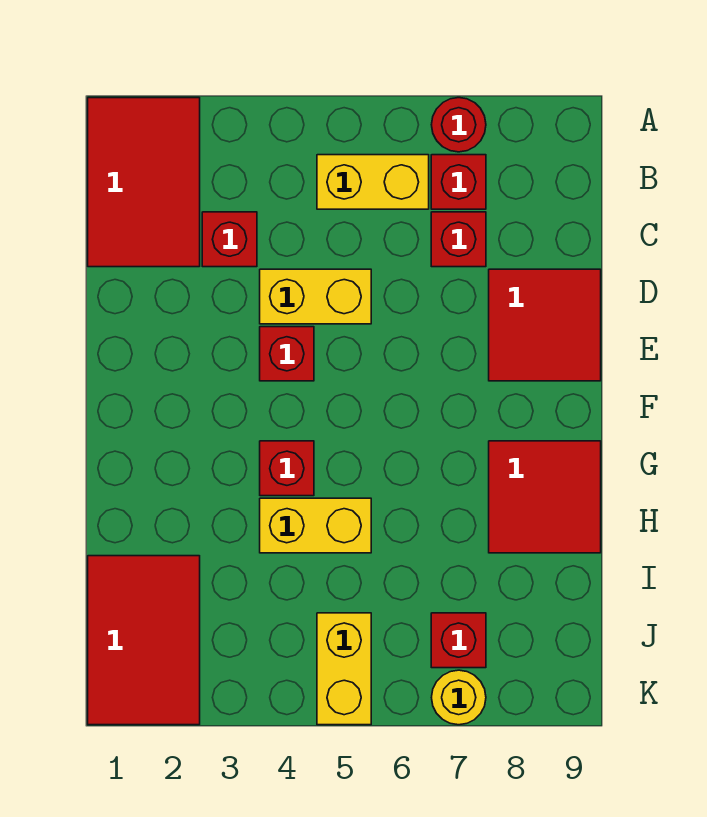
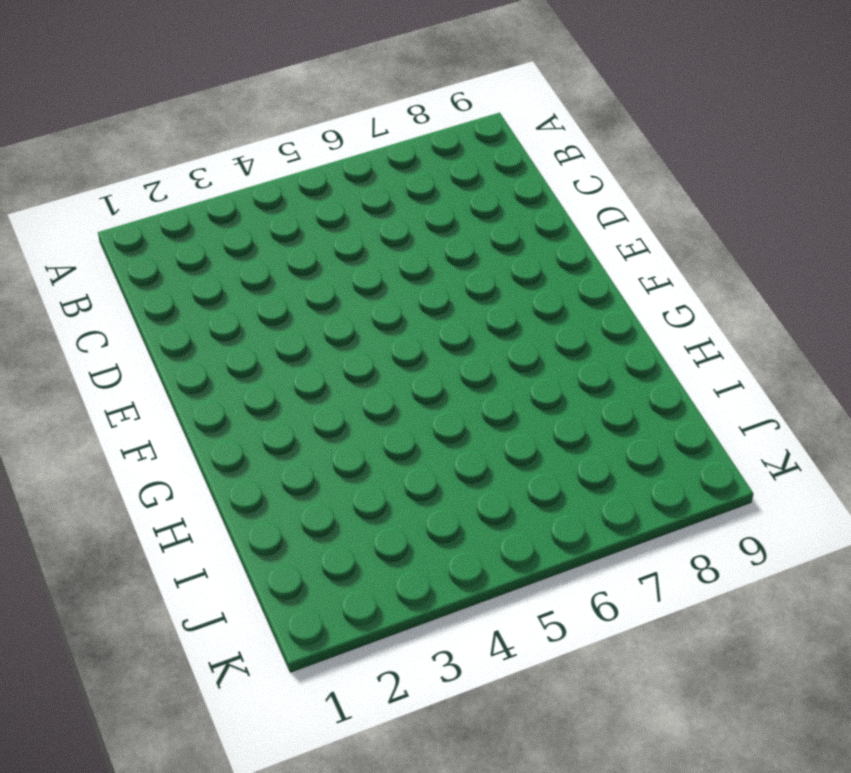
none -> red tile A1:C2 level 1
none -> red round brick A7 level 1
none -> yellow brick B5:B6 level 1

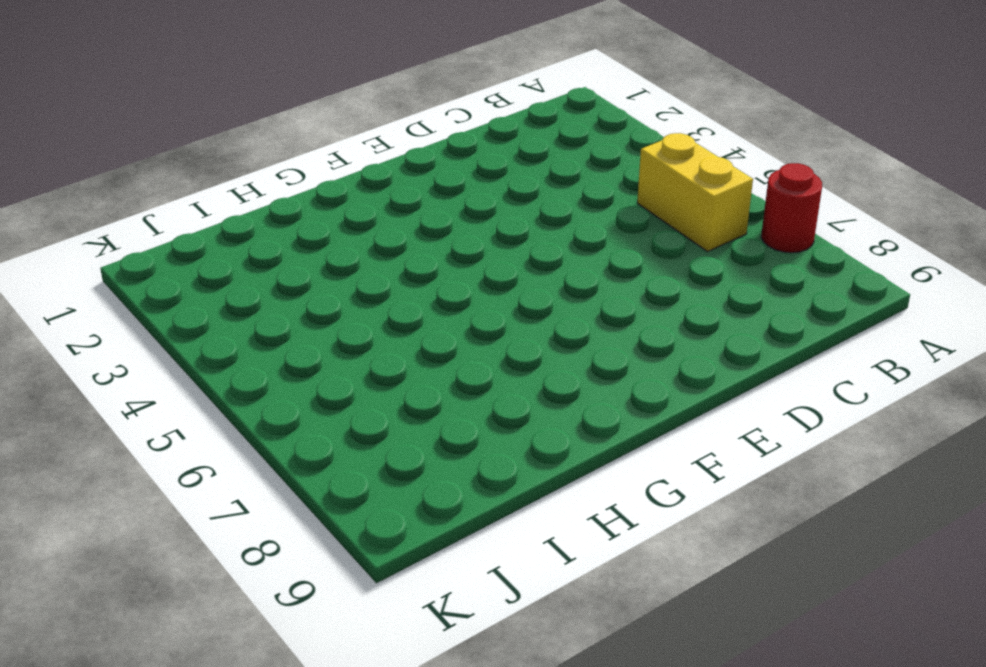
none -> red tile A1:C2 level 1
none -> red brick B7 level 1
none -> red brick C3 level 1

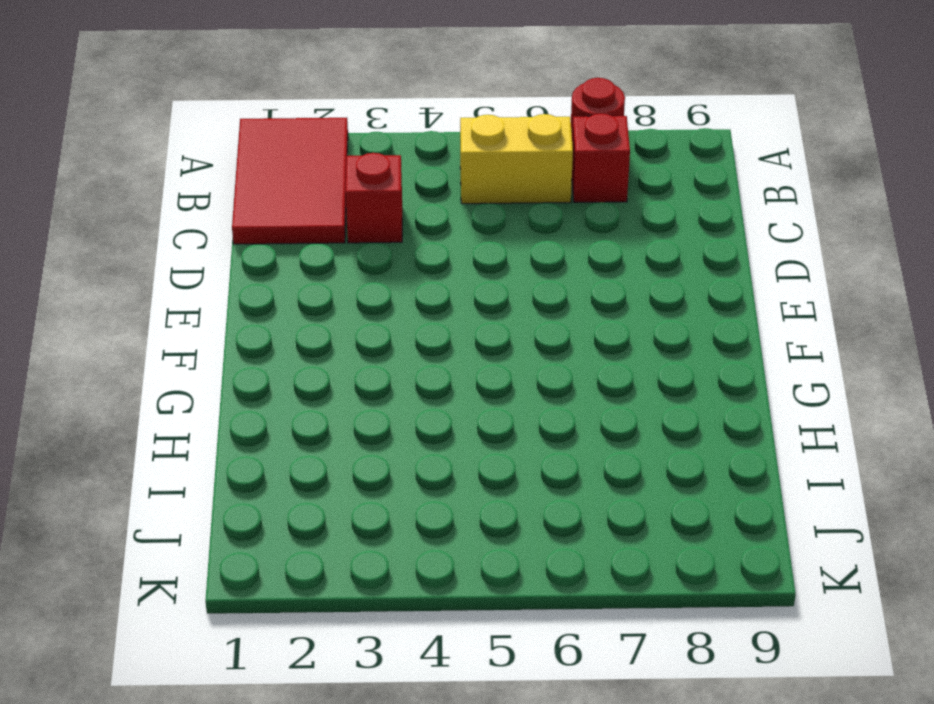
none -> red brick C7 level 1
none -> yellow brick D4:D5 level 1
none -> red tile D8:E9 level 1

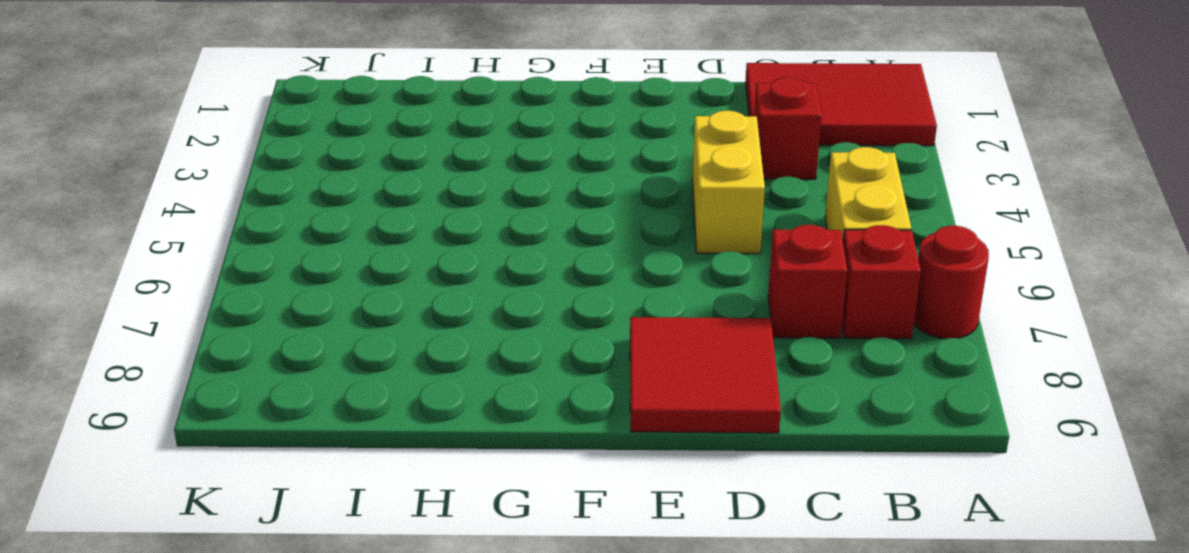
none -> red brick E4 level 1
none -> red brick G4 level 1
none -> red tile G8:H9 level 1

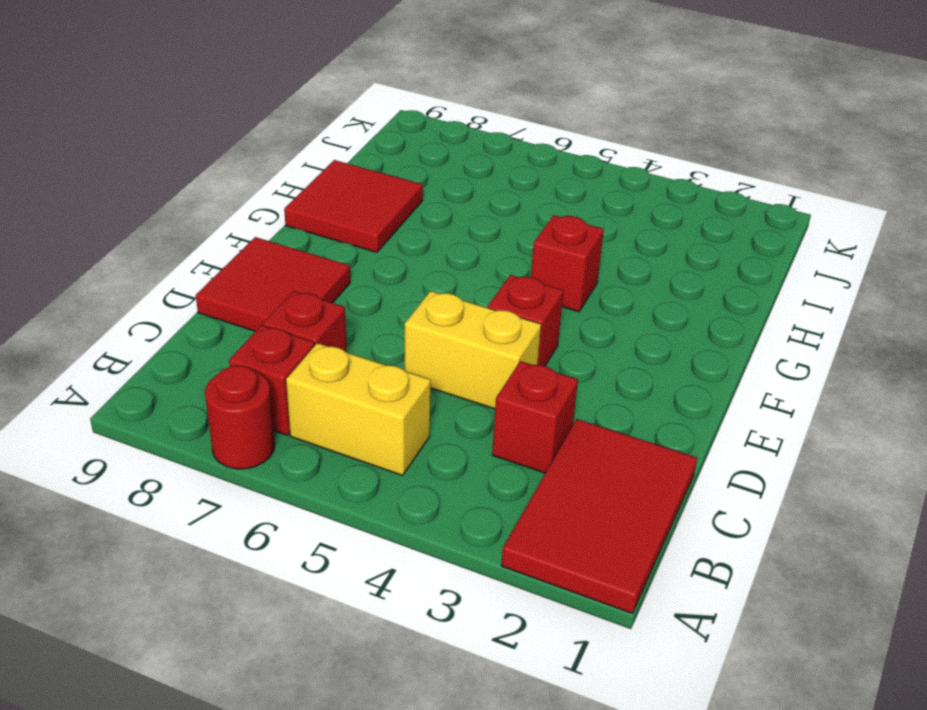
none -> yellow brick H4:H5 level 1
none -> red tile I1:K2 level 1
none -> yellow brick J5:K5 level 1

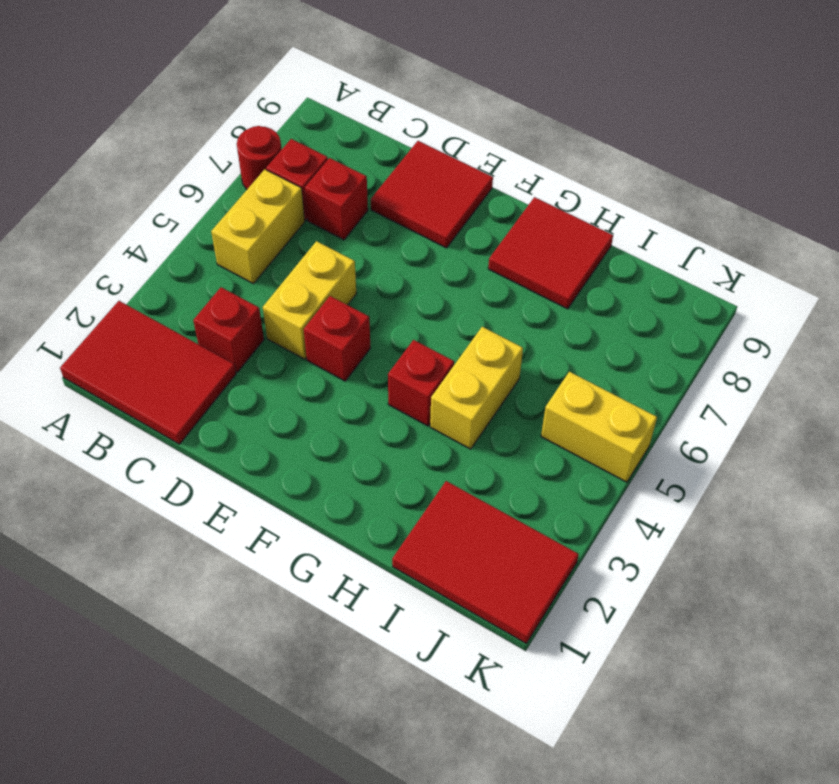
none -> red brick J7 level 1
none -> yellow round brick K7 level 1

